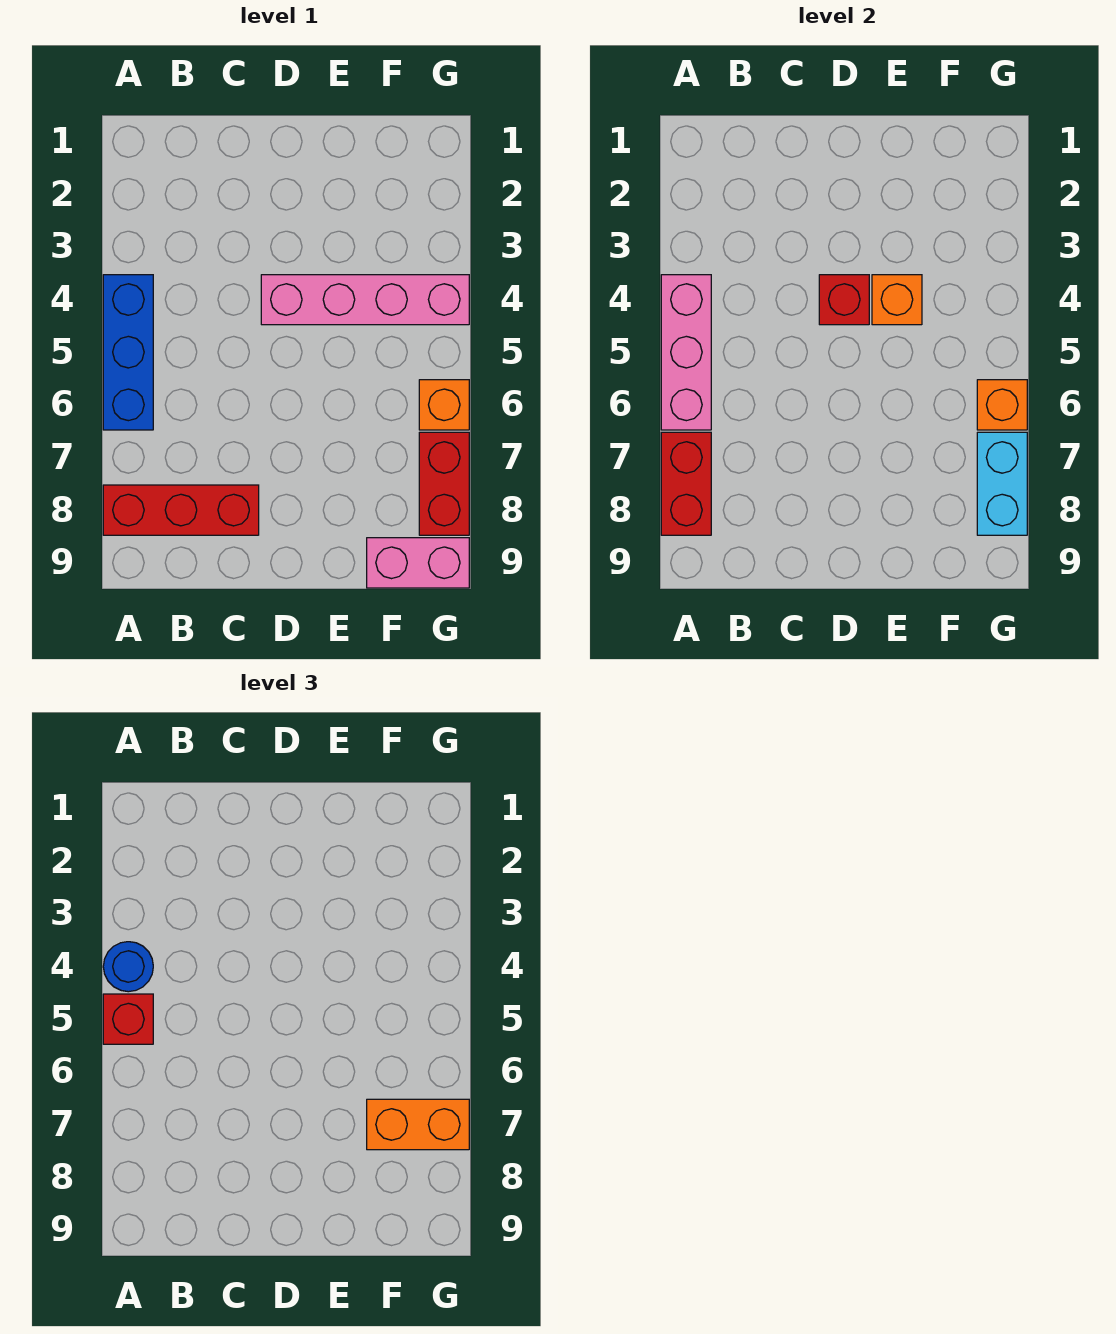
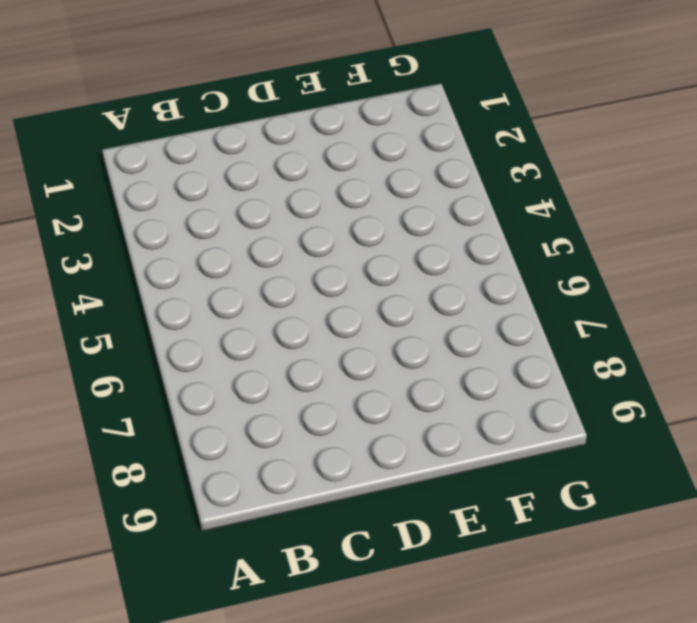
none -> blue brick A4:A6 level 1
none -> red brick A8:C8 level 1
none -> pink brick D4:G4 level 1

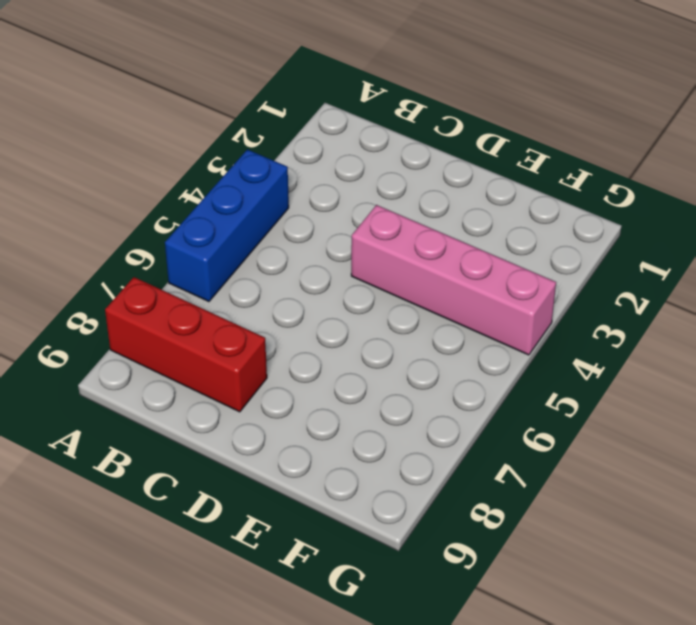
none -> pink brick F9:G9 level 1
none -> orange brick G6 level 1
none -> red brick G7:G8 level 1

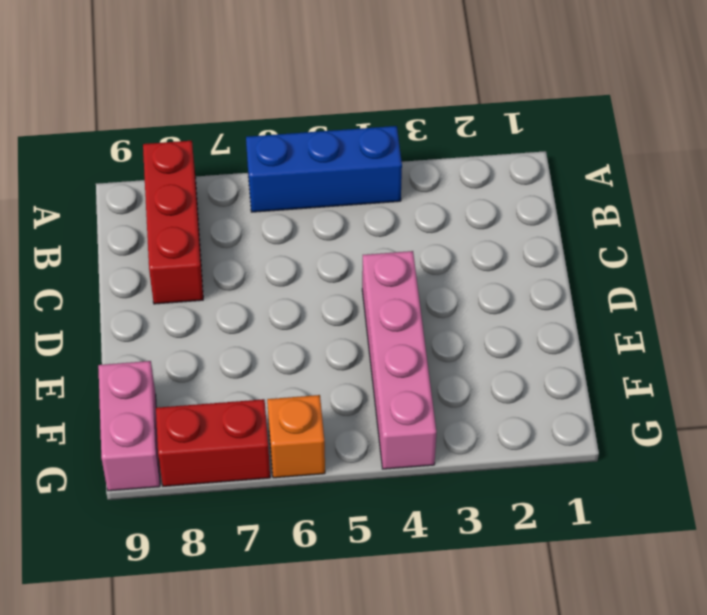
none -> pink brick A4:A6 level 2
none -> red brick A7:A8 level 2
none -> red brick D4 level 2

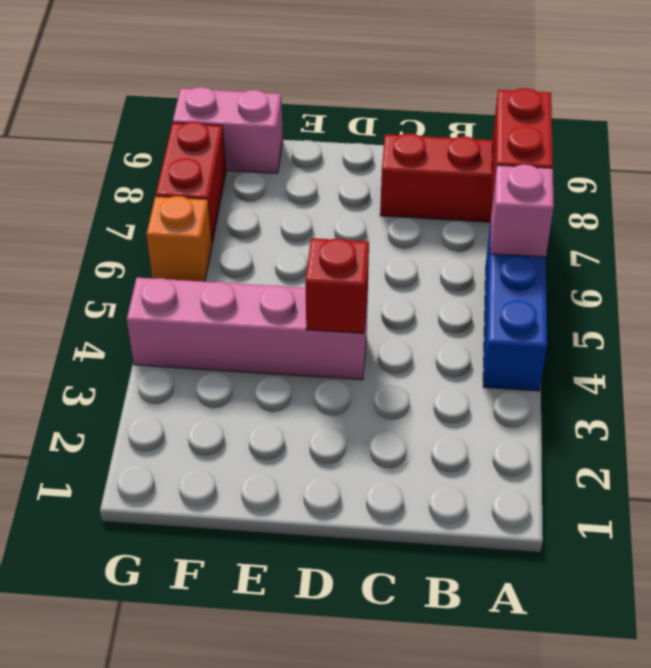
pink brick A6 level 2 -> pink brick A4:A6 level 2
none -> orange brick E4 level 2
none -> orange brick G6 level 2
none -> cyan brick G7:G8 level 2

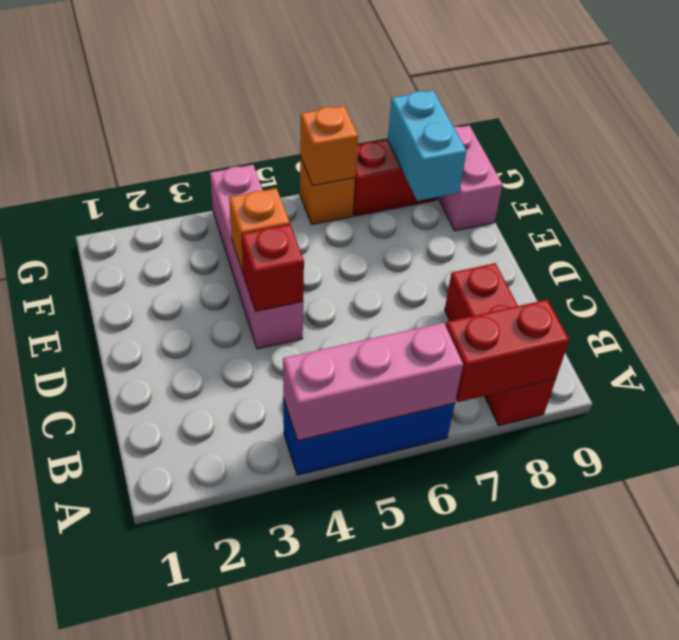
cyan brick F8:G8 level 2 -> cyan brick G7:G8 level 2
none -> blue round brick A4 level 3
none -> red brick A5 level 3
none -> orange brick F7:G7 level 3

